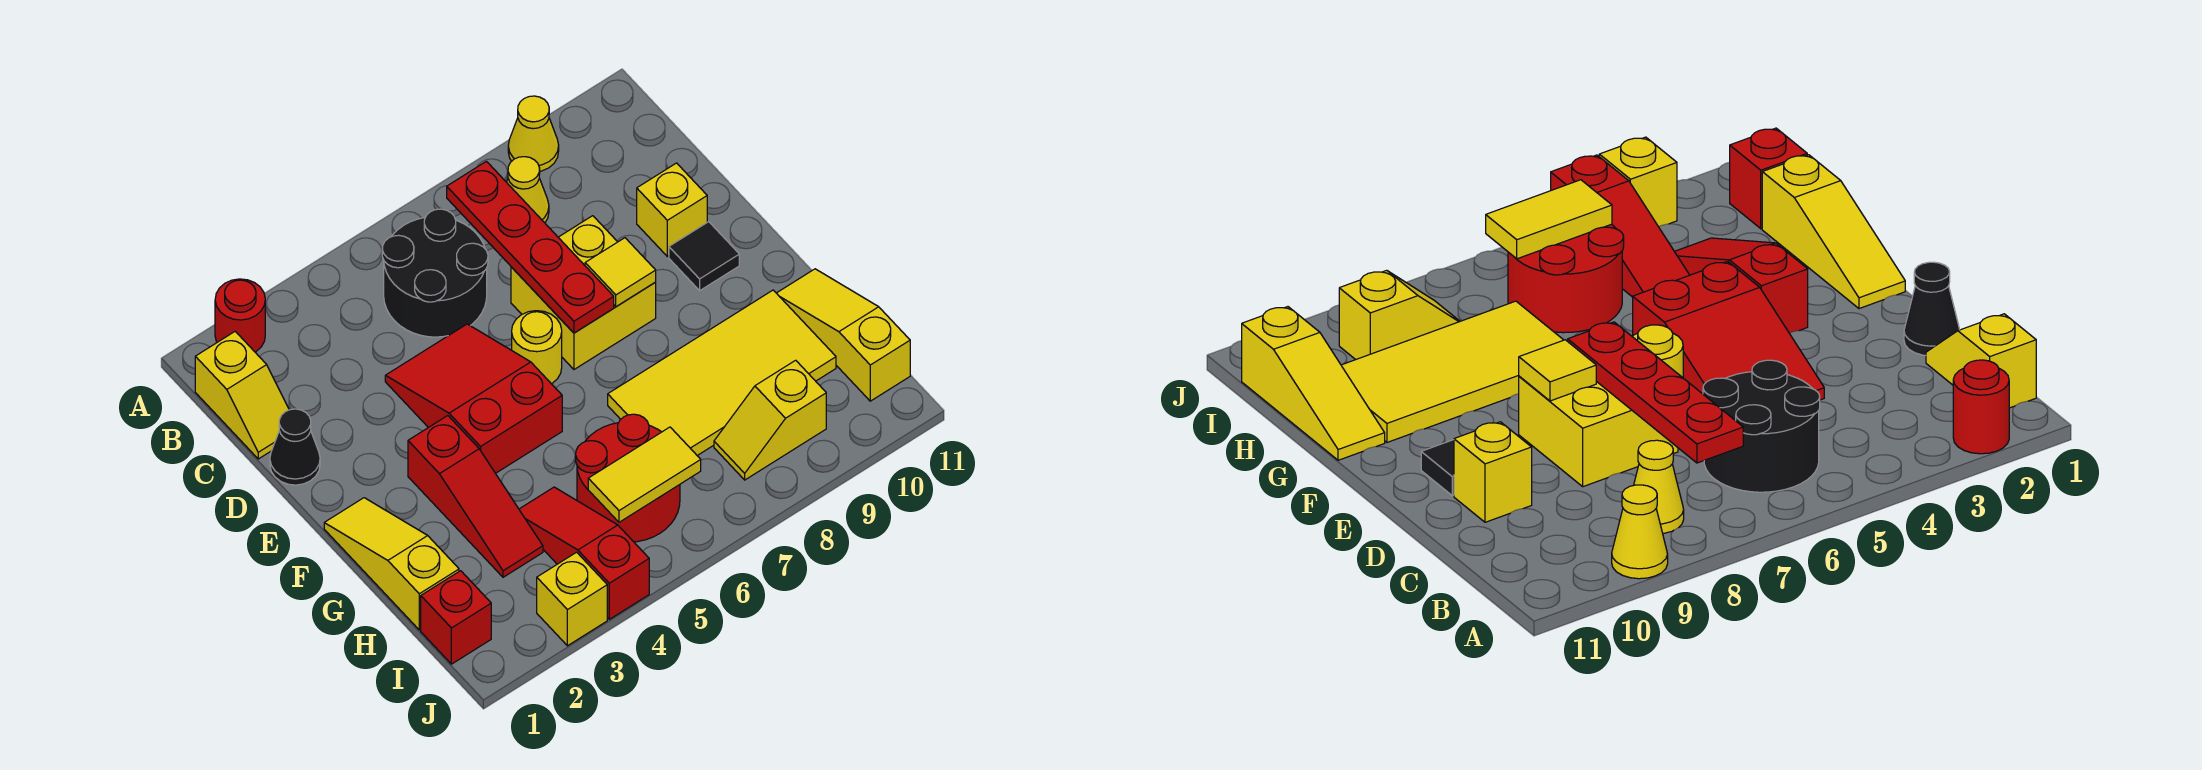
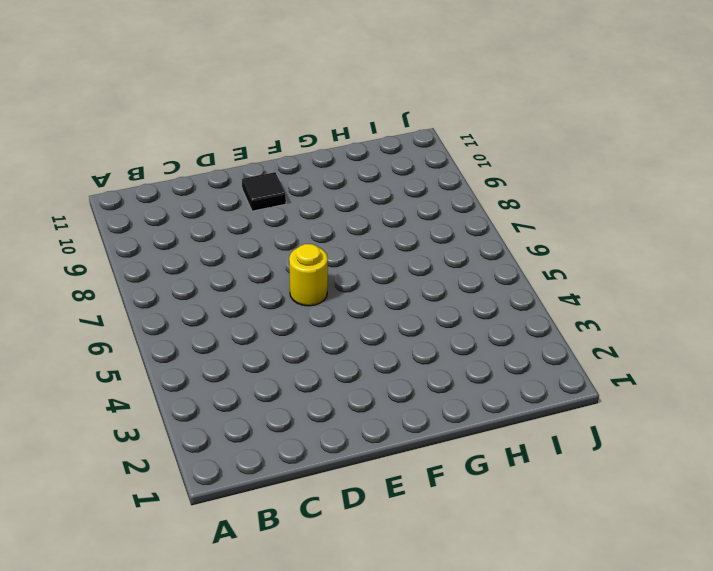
none -> red round brick A2 level 1
none -> yellow cone A9 level 1
none -> yellow slope B1:C1 level 1 top B

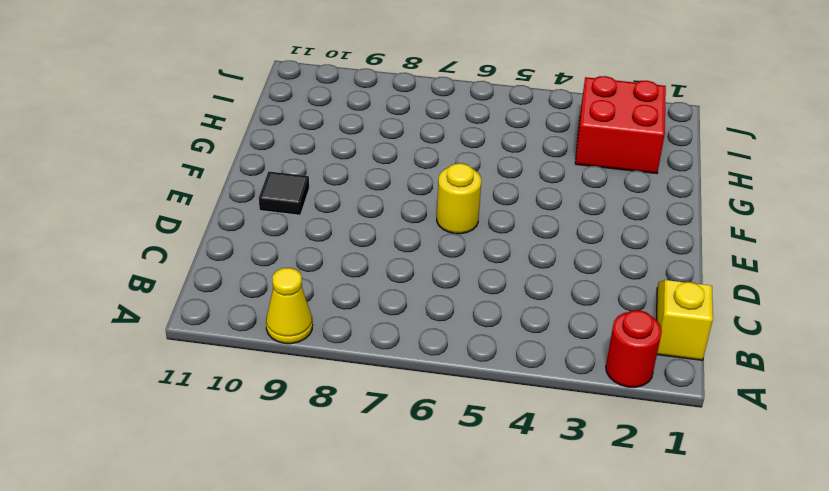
red brick H2:I3 level 1 -> red slope F3:H3 level 1 top F
none -> black round brick B5:C6 level 1
none -> yellow cone B8 level 1
none -> black cone D1 level 1

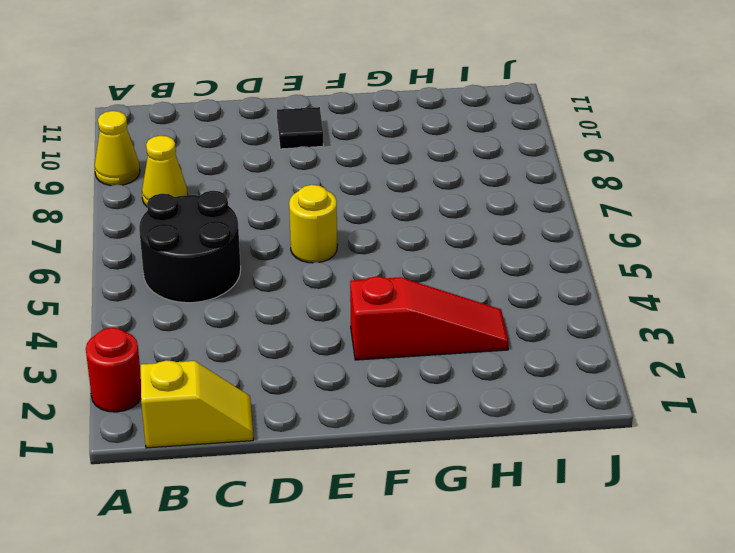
none -> black cone D1 level 1
none -> red slope D4:F5 level 1 top F
none -> yellow brick D7:E8 level 1

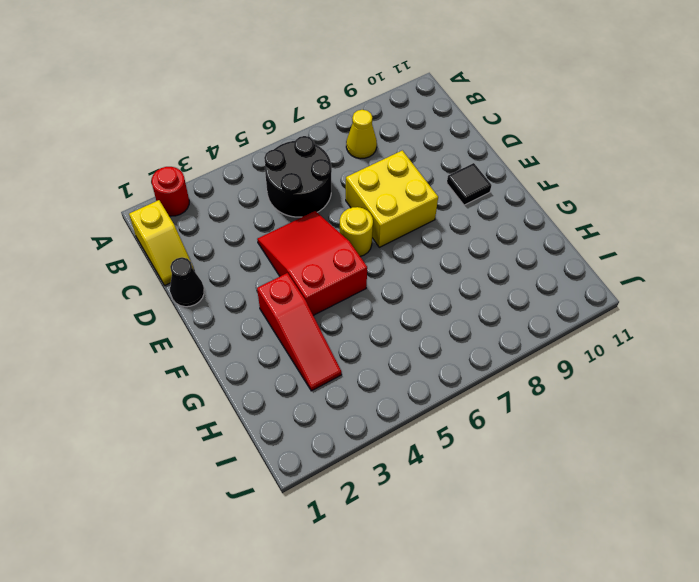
none -> yellow cone A9 level 1
none -> yellow brick D10 level 1
none -> yellow slope F1:H1 level 1 top H

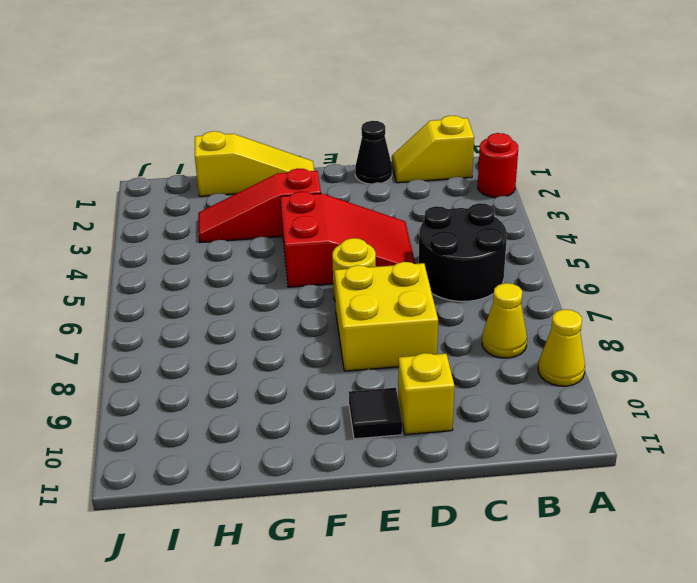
none -> yellow tile G7:H10 level 1
none -> yellow slope G11:I11 level 1 top I
none -> red slope H4:J4 level 1 top J

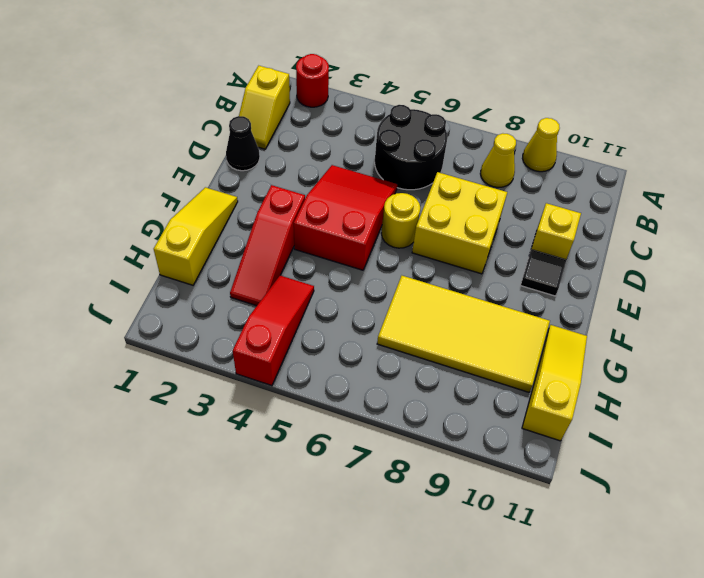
none -> red round brick H5:I6 level 1
none -> red brick I1 level 1
none -> yellow slope I8:I9 level 1 top 9

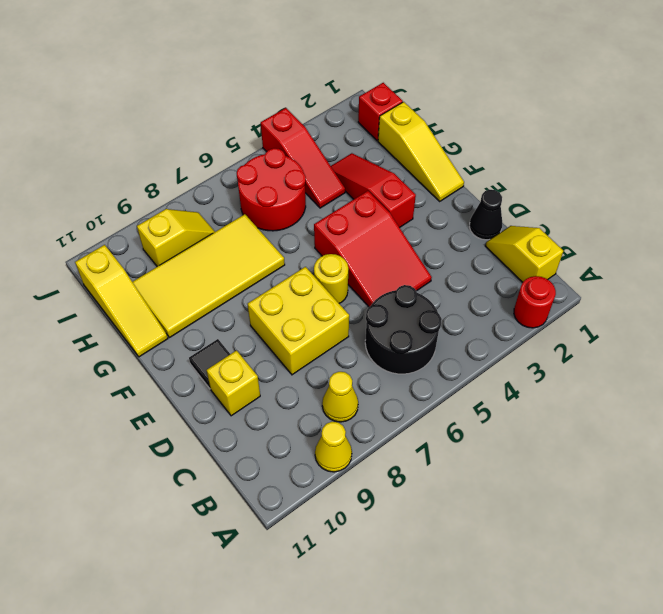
none -> yellow brick J3 level 1
none -> red plate B7:E7 level 2
none -> yellow tile E8 level 2

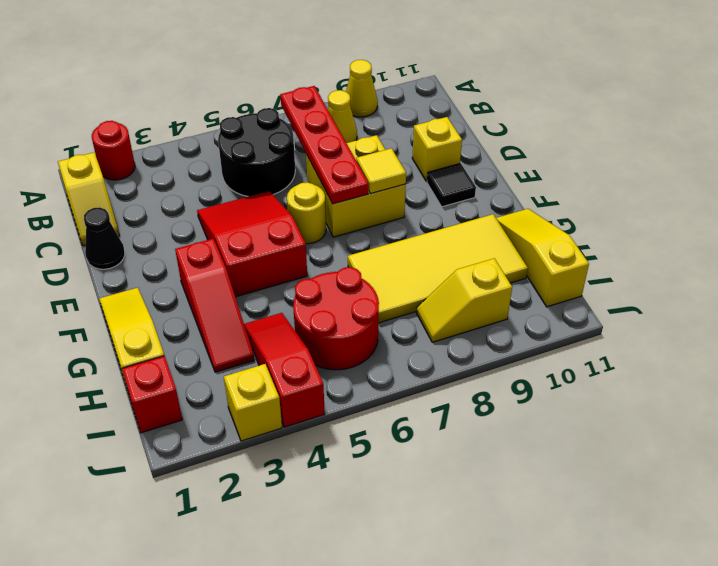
none -> yellow tile I5:I6 level 2

